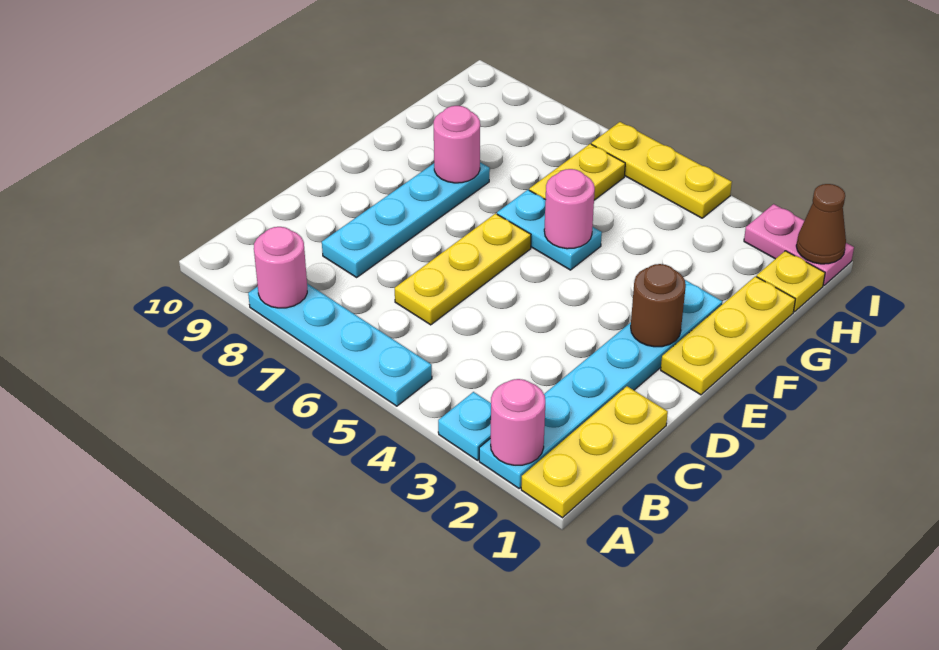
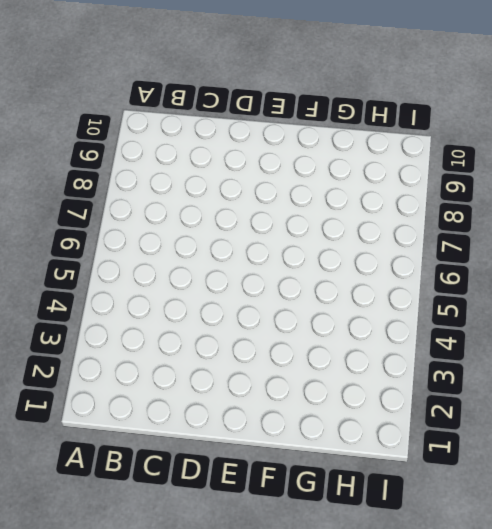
none -> yellow plate A1:C1 level 1
none -> cyan plate A2:F2 level 1
none -> cyan plate A3 level 1

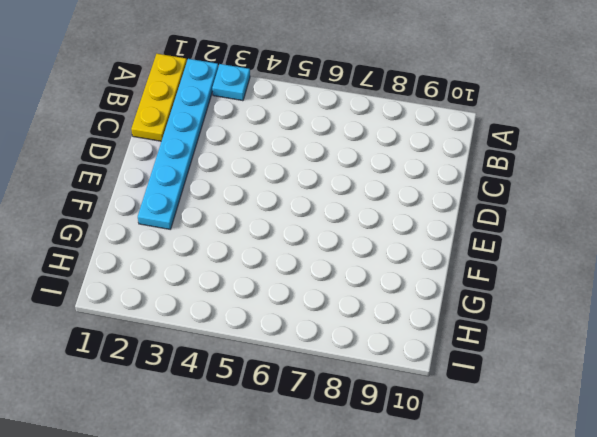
none -> cyan plate A5:A8 level 1
none -> yellow plate C6:E6 level 1
none -> cyan plate C8:F8 level 1

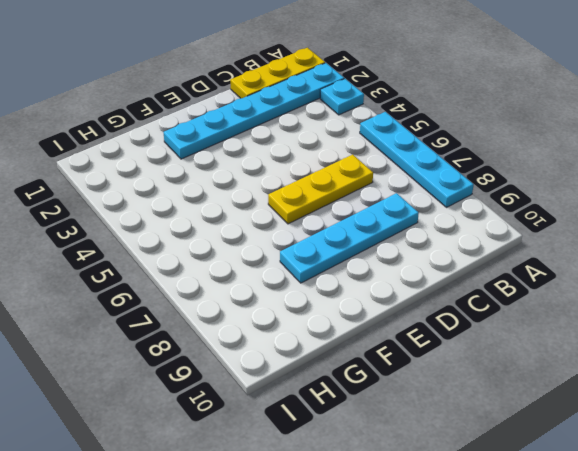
none -> yellow plate E1:G1 level 1
none -> cyan plate F5:F6 level 1
none -> yellow plate G6:H6 level 1

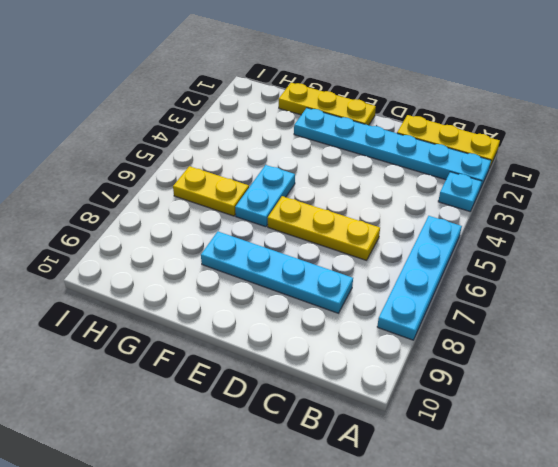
none -> yellow plate H1 level 1
none -> pink plate I1:I2 level 1
none -> yellow plate I4:I6 level 1

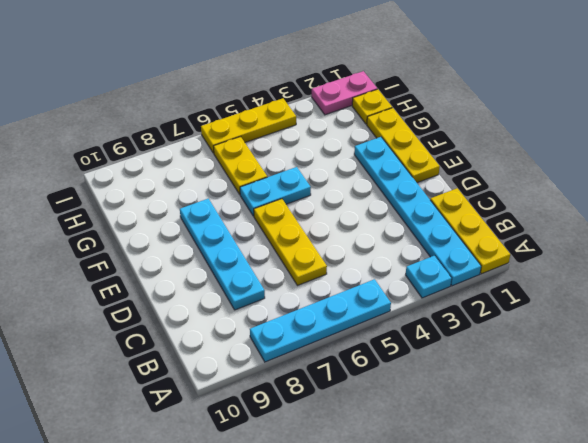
none -> pink round brick A2 level 2
none -> pink round brick A8 level 2
none -> brown round brick E2 level 2

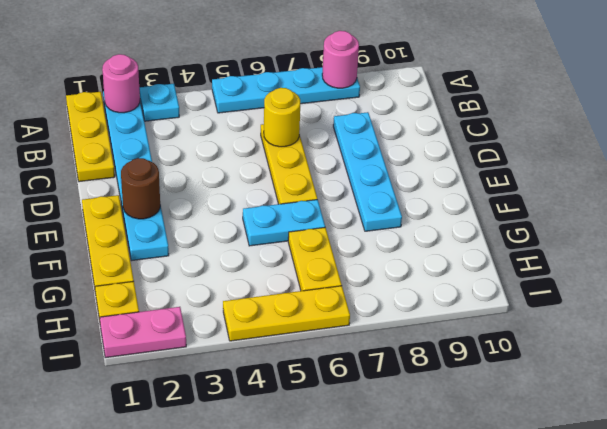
yellow round brick C6 level 2 -> none
none -> pink round brick F5 level 2
none -> pink round brick F8 level 2
none -> brown cone I1 level 2

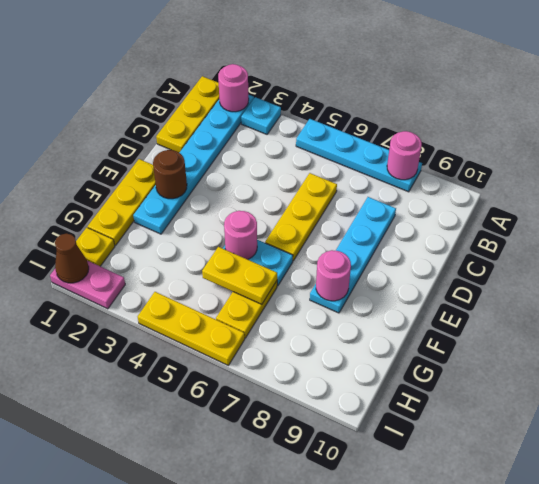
yellow plate G5:G6 level 2 -> none

